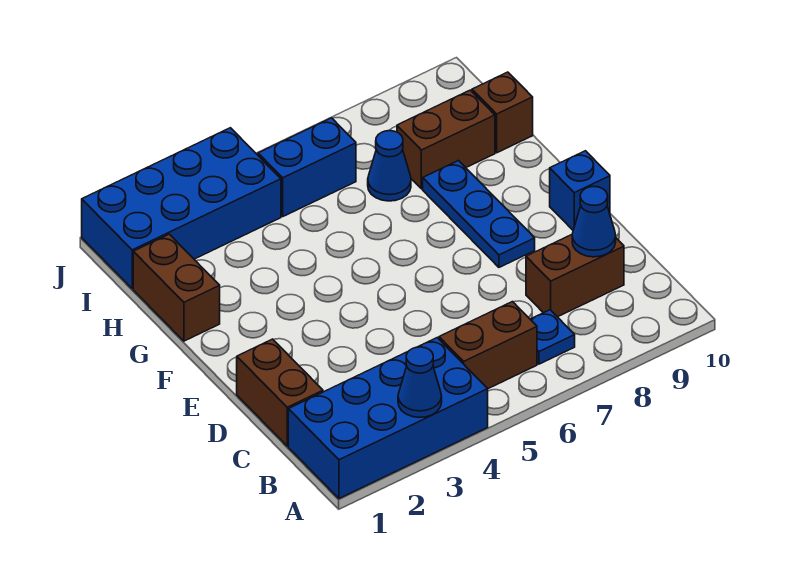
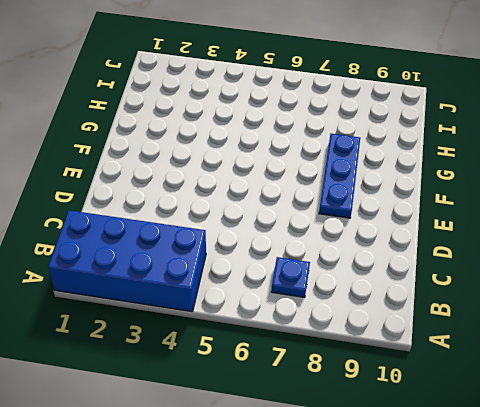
none -> brown brick B5:B6 level 1
none -> brown brick C1:D1 level 1
none -> brown brick C8:C9 level 1

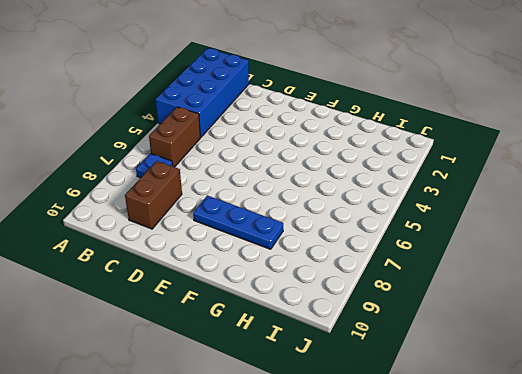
none -> brown brick C1:D1 level 1
none -> blue brick E10 level 1
none -> brown brick G1:H1 level 1

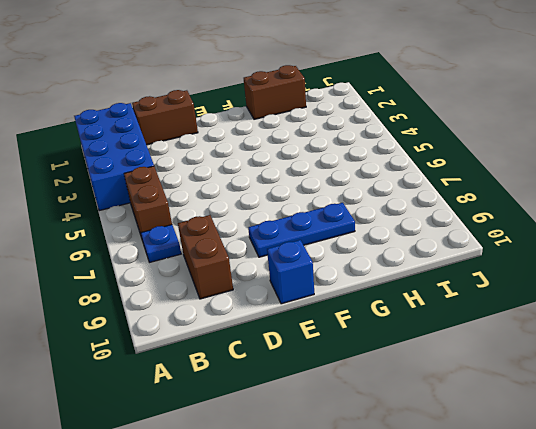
none -> blue cone H7 level 1
none -> brown brick H8:H9 level 1
none -> brown brick H10 level 1

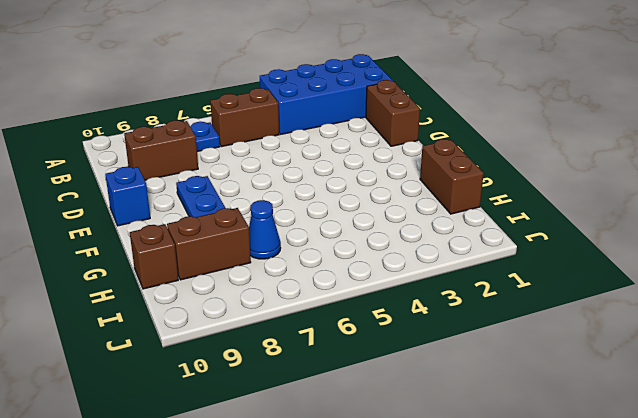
none -> blue brick I1:J4 level 1
none -> blue brick I5:I6 level 1
none -> blue cone A3 level 2

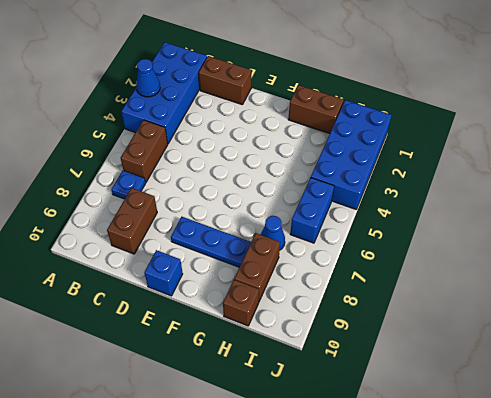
none -> blue cone C9 level 2

